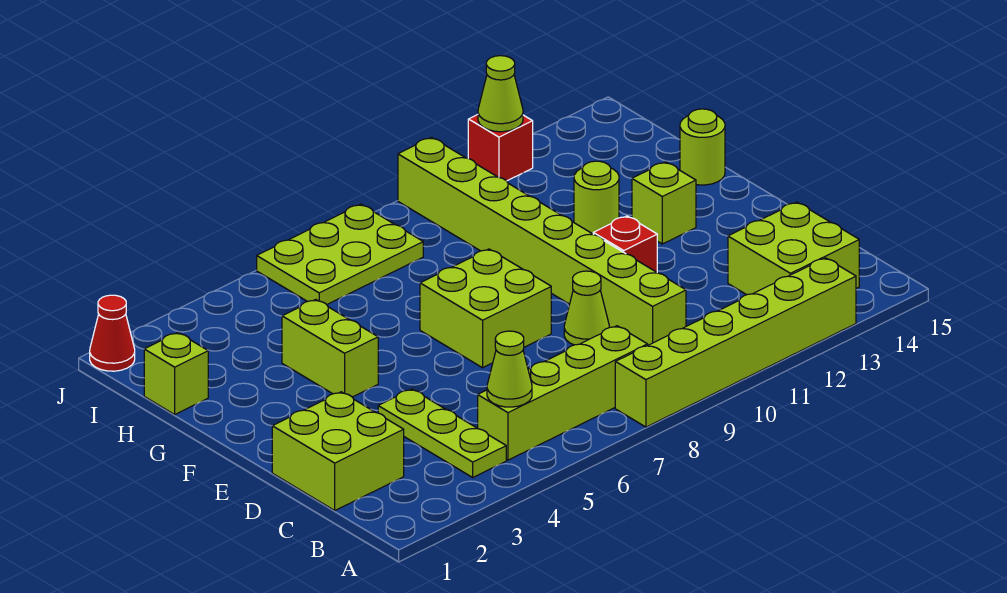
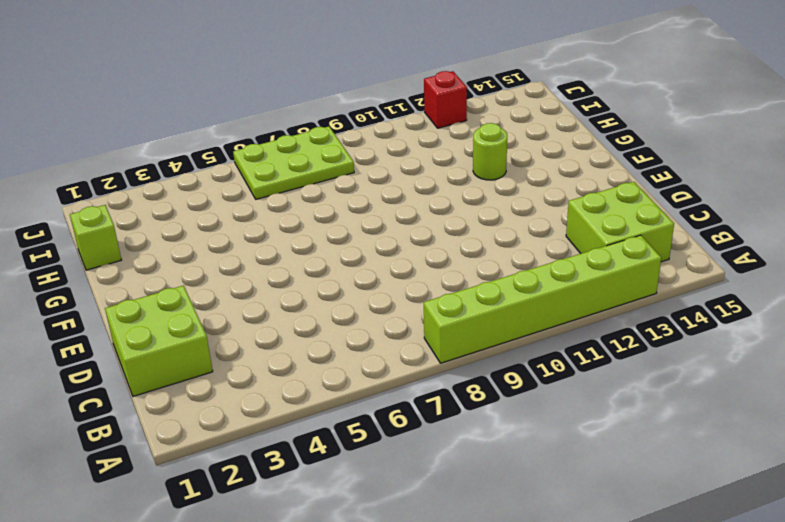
none -> lime plate B4:D4 level 1
none -> lime brick B5:B8 level 1
none -> lime brick C10:J10 level 1

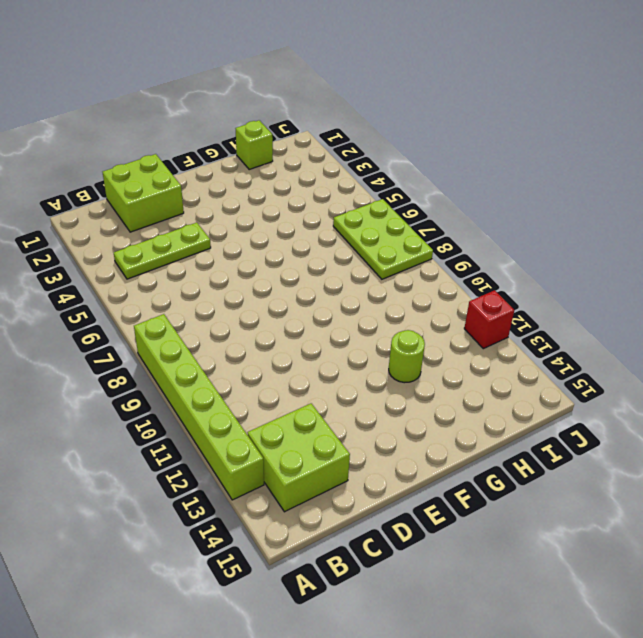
none -> lime brick B5:B8 level 1
none -> lime brick C10:J10 level 1
none -> lime cone D9 level 1

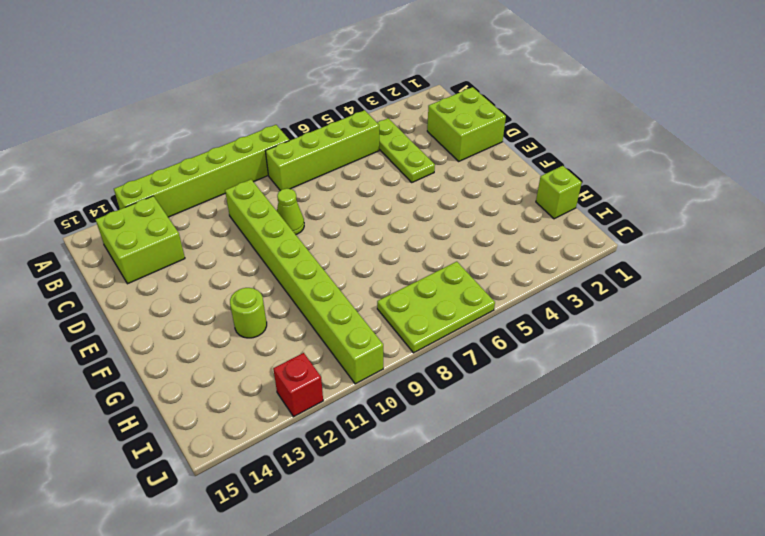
none -> lime brick E7:F8 level 1
none -> red brick E11 level 1
none -> lime brick F4:G4 level 1

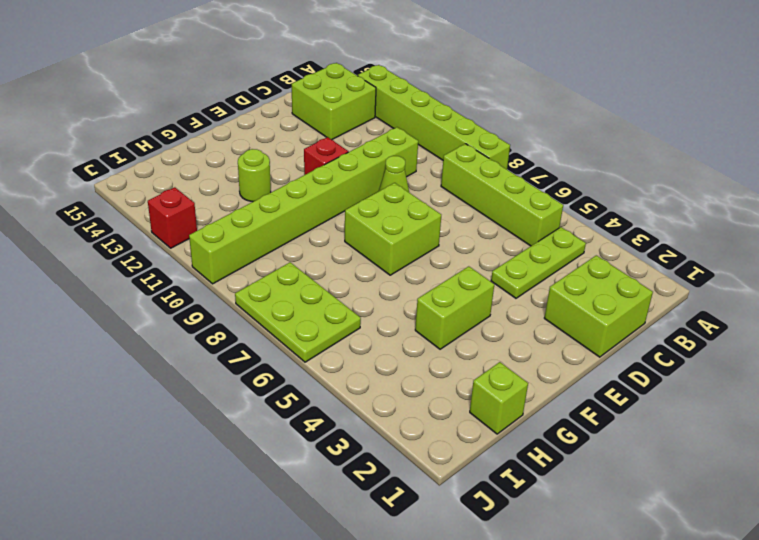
none -> lime brick F13 level 1
none -> lime round brick G15 level 1
none -> red cone J1 level 1

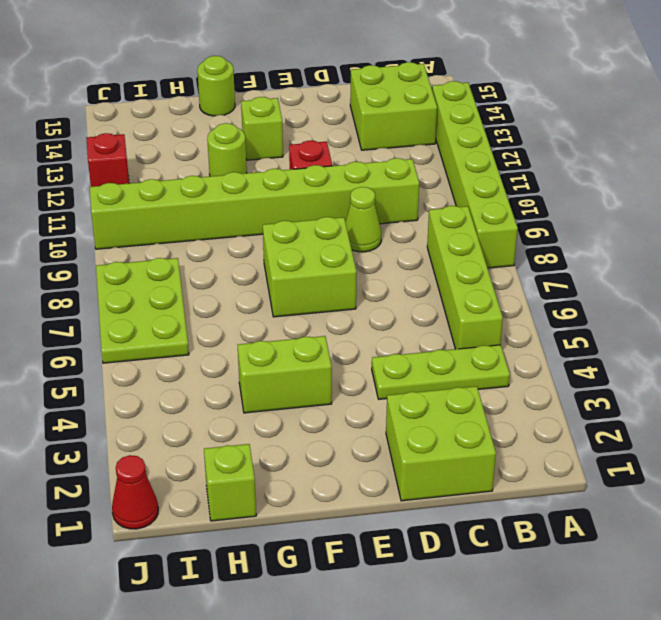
none -> lime cone B5 level 2
none -> lime cone J12 level 2

